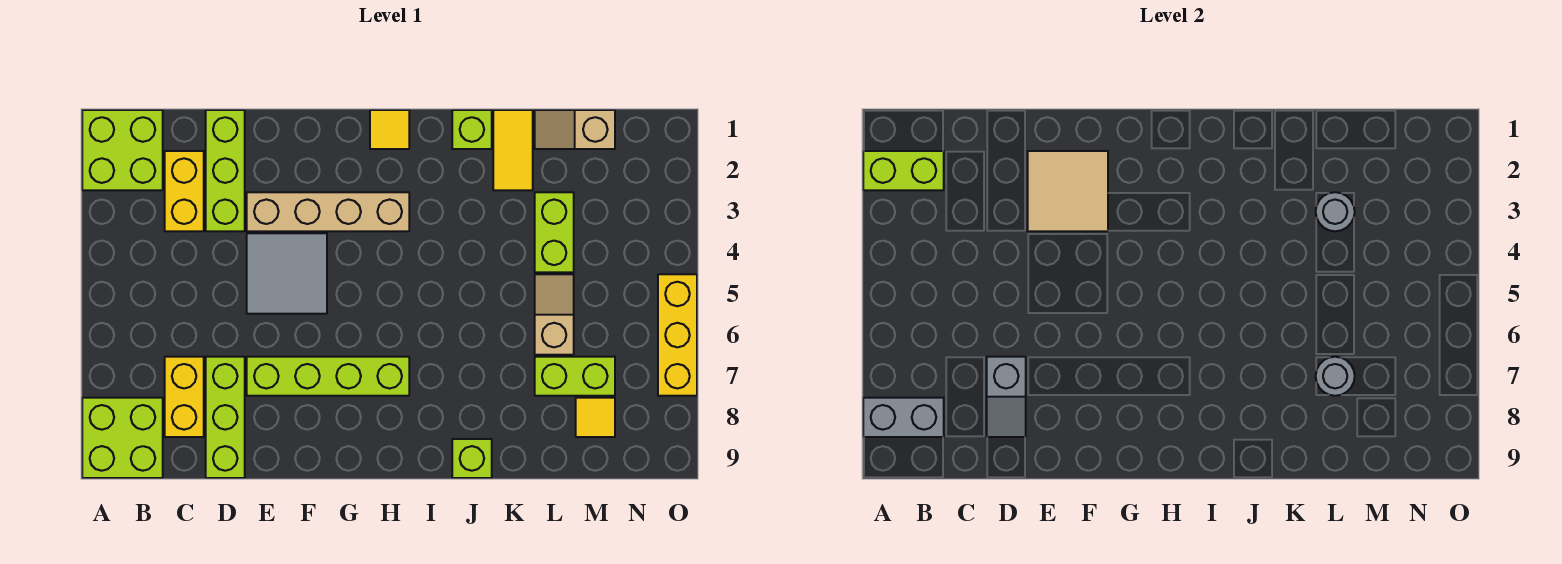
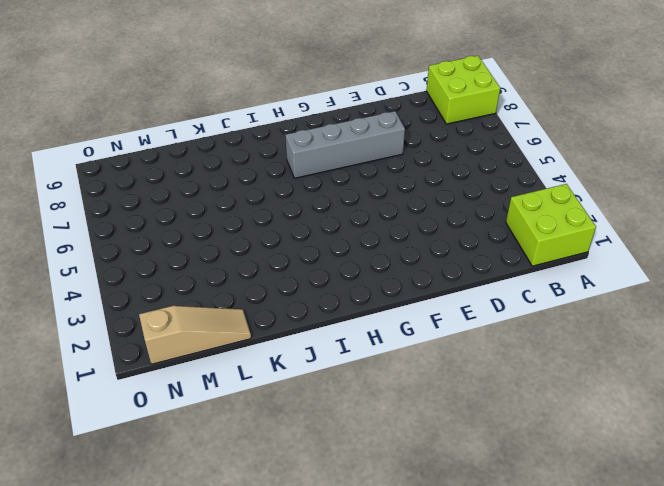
grey brick E7:H7 level 1 -> lime brick E7:H7 level 1
tan slope L1:N1 level 1 top N -> tan slope L1:M1 level 1 top M
none -> yellow brick C2:C3 level 1
none -> yellow brick C7:C8 level 1
none -> lime brick D1:D3 level 1

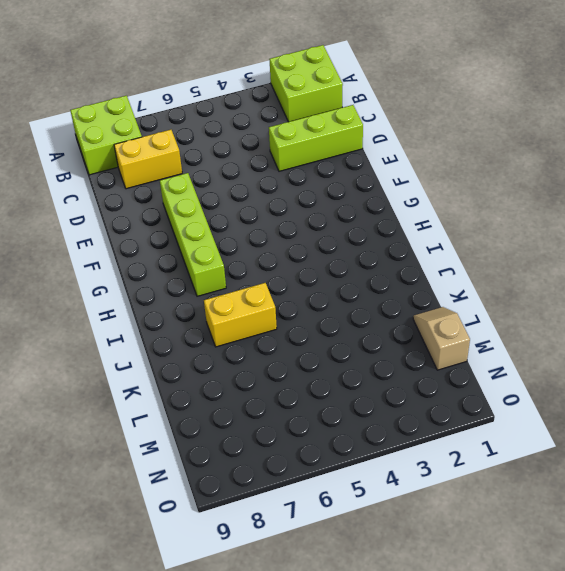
yellow brick J6:J7 level 1 -> yellow brick C2:C3 level 1
none -> lime brick D7:D9 level 1
none -> tan brick E3:H3 level 1
none -> grey tile E4:F5 level 1

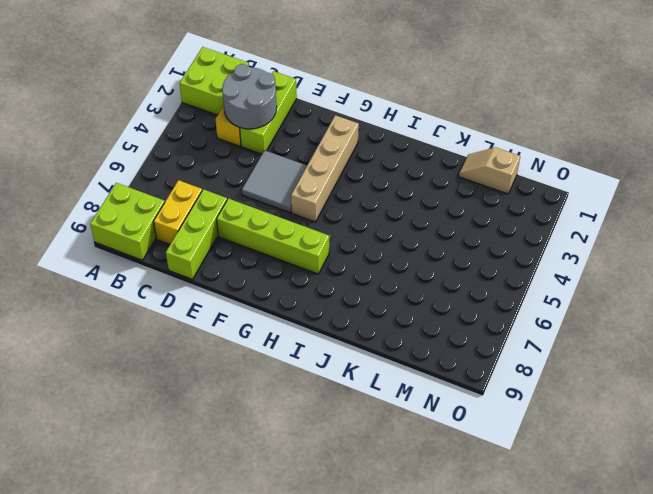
grey round brick C2:D3 level 2 -> none
tan brick G2:G5 level 1 -> tan brick E3:H3 level 1
none -> yellow tile H1 level 1
none -> lime brick J1 level 1
none -> lime brick J9 level 1

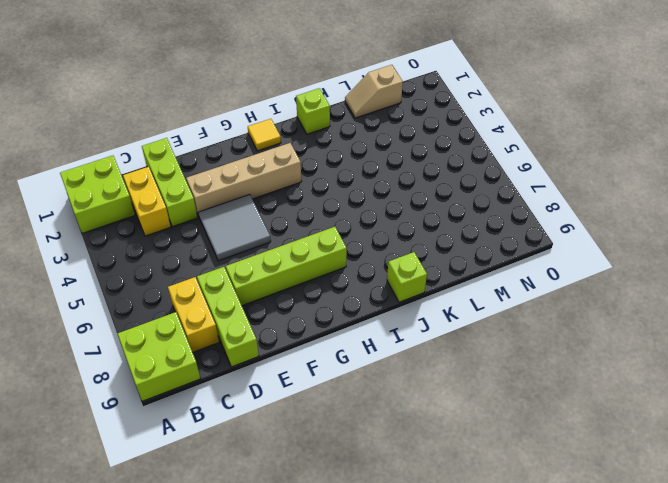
none -> yellow tile K1:K2 level 1
none -> lime brick L3:L4 level 1
none -> tan slope L5:L6 level 1 top 6

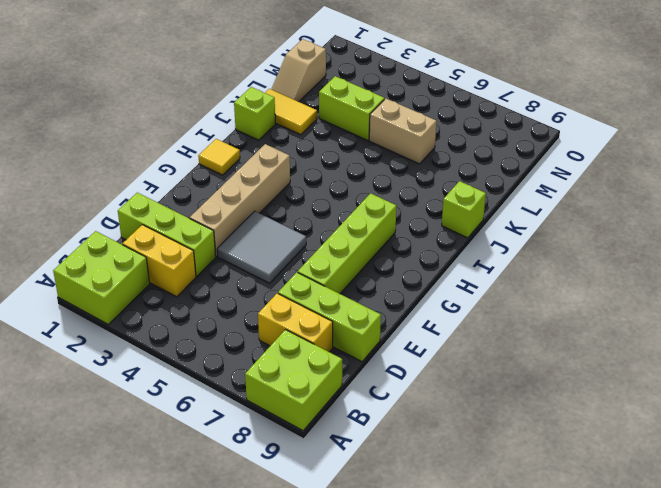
tan brick L5:L6 level 1 -> tan slope L5:L6 level 1 top 6
none -> lime brick L7:M7 level 1
none -> yellow tile M8 level 1
none -> yellow brick O5:O7 level 1

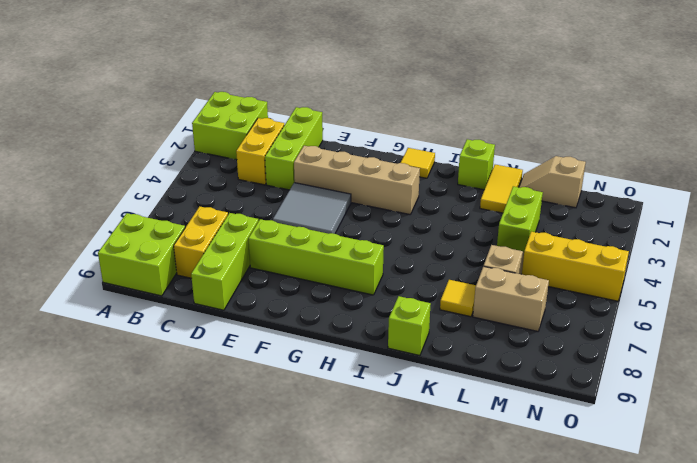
yellow tile K7 level 1 -> yellow tile M8 level 1
tan brick L7:M7 level 1 -> lime brick L7:M7 level 1
yellow brick M5:O5 level 1 -> yellow brick O5:O7 level 1
none -> lime brick A2:B2 level 2
none -> grey brick A8:B8 level 2
none -> grey slope D7:D8 level 2 top 7

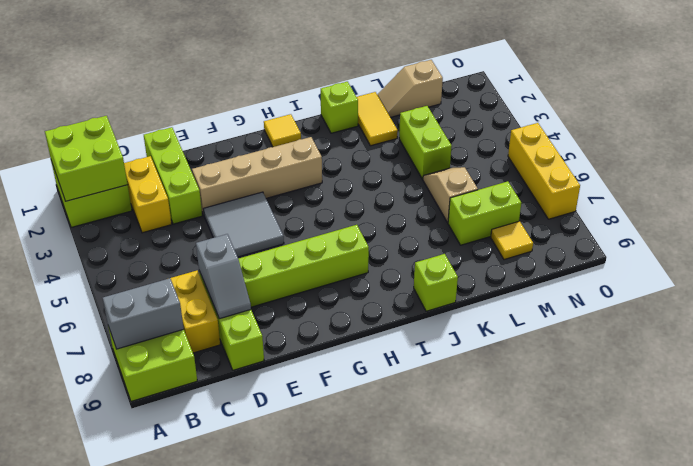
lime brick A1:B2 level 2 -> lime brick A2:B2 level 2
none -> tan tile E2:F3 level 2
none -> grey round brick L3 level 2
none -> grey round brick L7 level 2

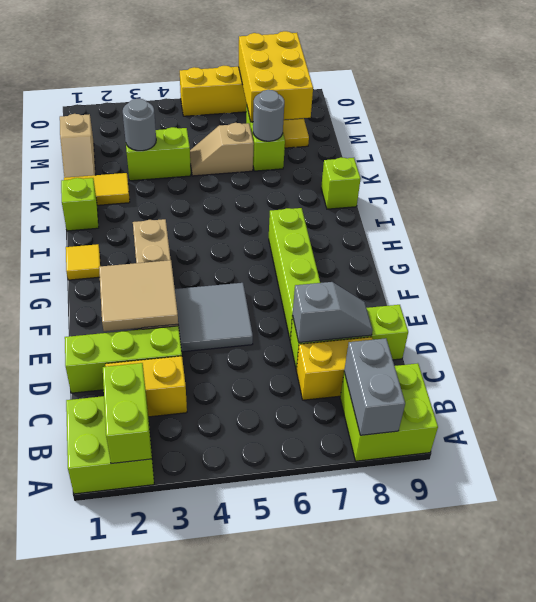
yellow brick M7:O8 level 2 -> none

